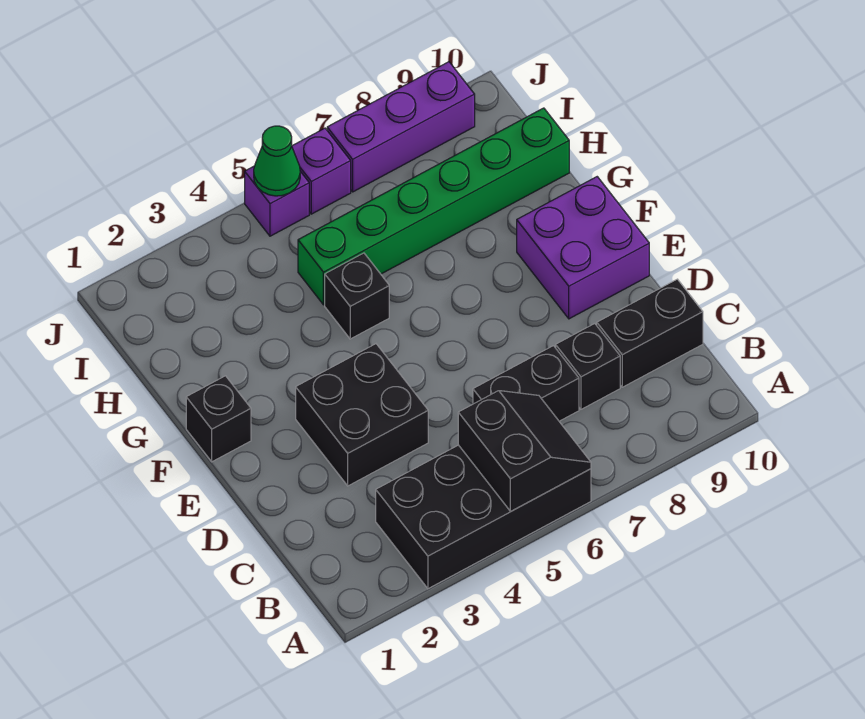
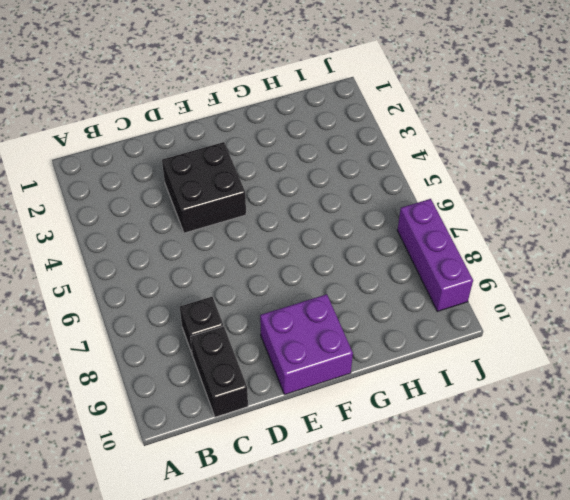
none -> black brick A3:B6 level 1
none -> black brick C6:C7 level 1
none -> black brick F1 level 1

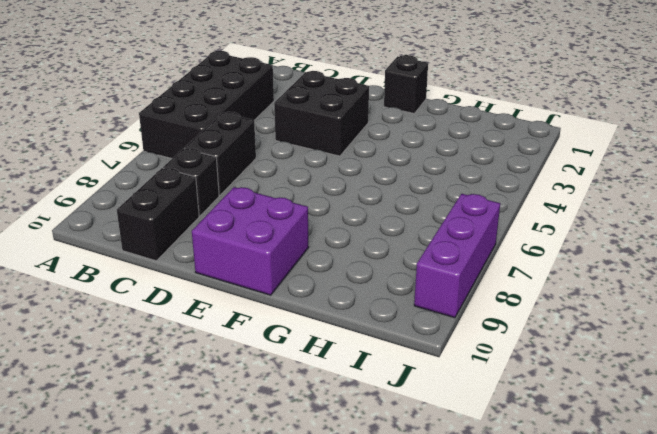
none -> black brick G5 level 1
none -> green brick H5:H10 level 1
none -> purple brick J5 level 1

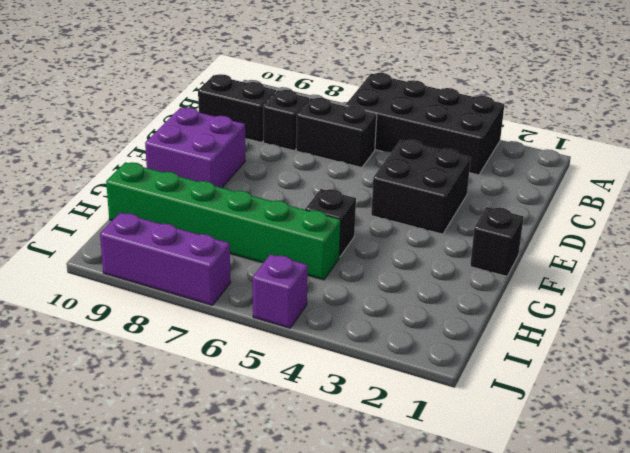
none -> purple brick J6 level 1
none -> black slope A5:B6 level 2 top 5
none -> green cone J5 level 2

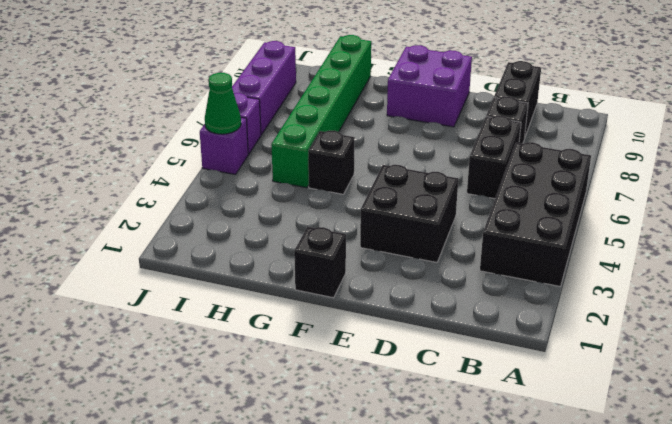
none -> black slope A5:B6 level 2 top 5

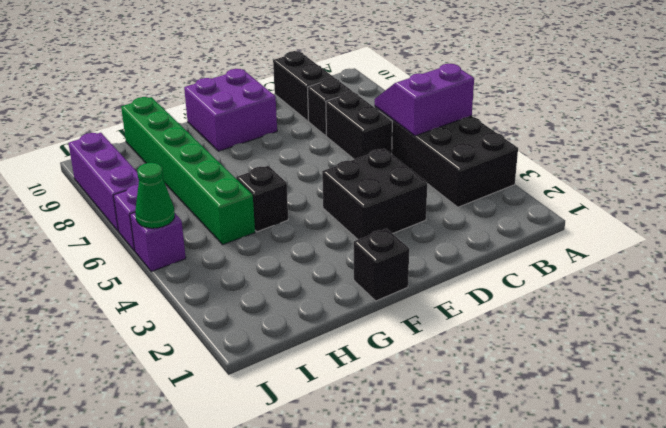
purple slope A5:B6 level 2 top 5 -> black slope A5:B6 level 2 top 5

